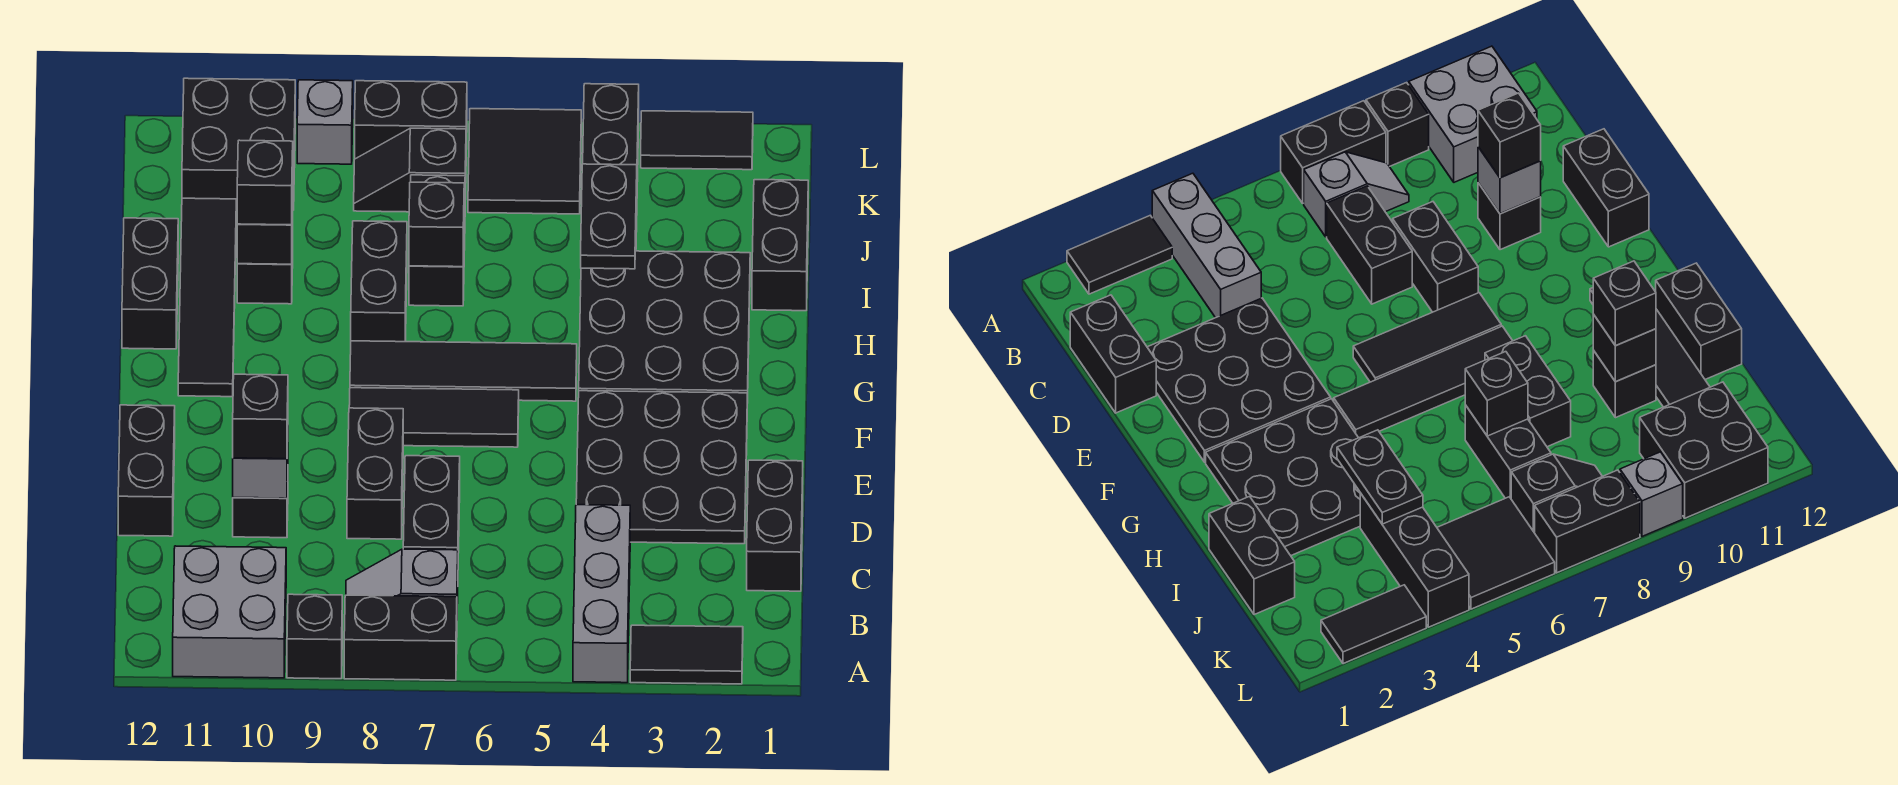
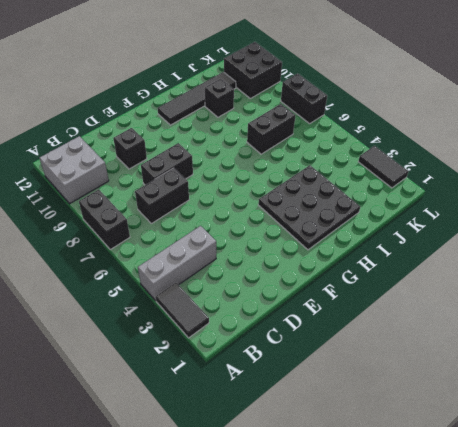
none -> black brick A9 level 1
none -> grey slope B7:B8 level 1 top 7
none -> black brick C1:D1 level 1
none -> black plate D2:F4 level 1

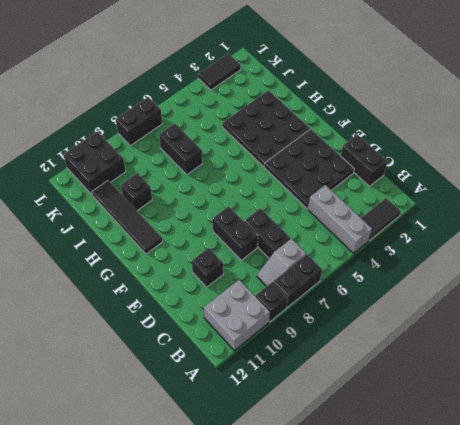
none -> black brick D12:E12 level 1
none -> black tile F6:F8 level 1
none -> black tile G5:G8 level 1
none -> black brick H8:I8 level 1

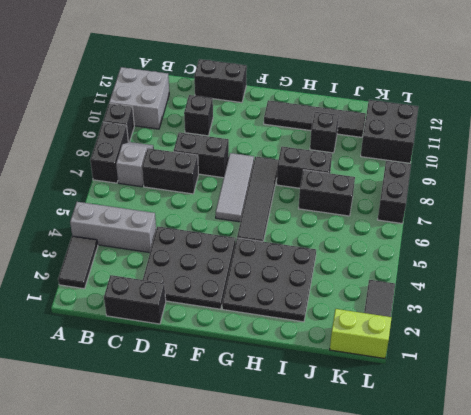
grey tile F6:F8 level 1 -> black tile F6:F8 level 1
lime brick K1:L1 level 1 -> none
none -> black brick H12:I12 level 1
none -> black brick I1:J1 level 1
none -> black brick J4:L4 level 1
none -> black tile K5:L6 level 1

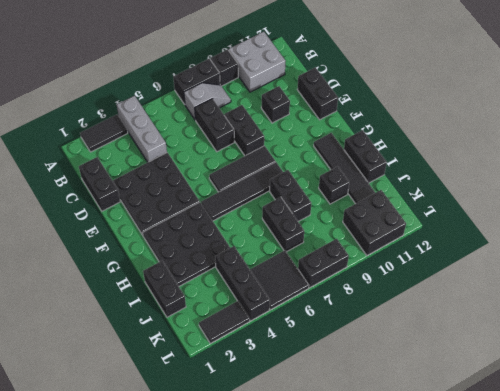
none -> black slope K7:K8 level 1 top 7
none -> grey brick L9 level 1
none -> grey brick D10 level 2
none -> black plate I4:J4 level 2

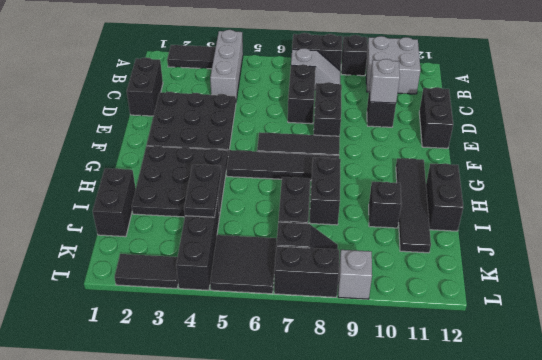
none -> black brick K10:L11 level 1
none -> black brick I7 level 2
none -> black brick I10 level 2
none -> black brick D10 level 3

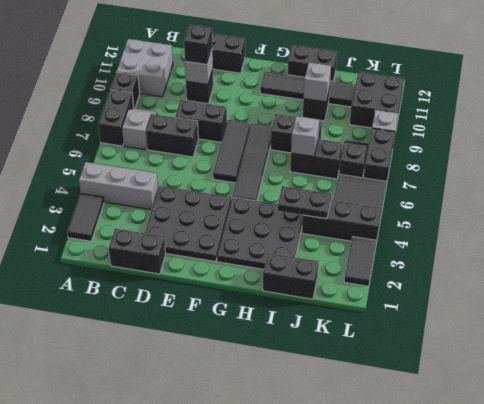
grey brick I7 level 2 -> black brick I7 level 2
grey brick I10 level 2 -> black brick I10 level 2
none -> black brick I10 level 3

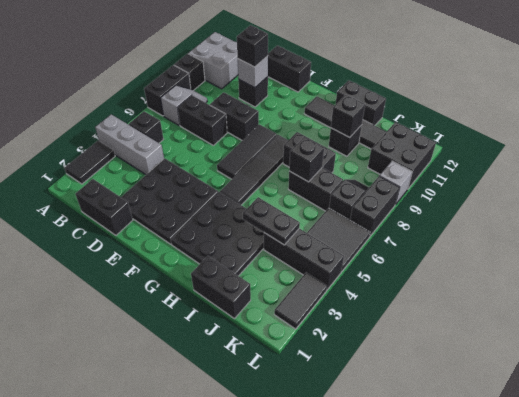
black brick B5 level 1 -> black brick I10 level 3

